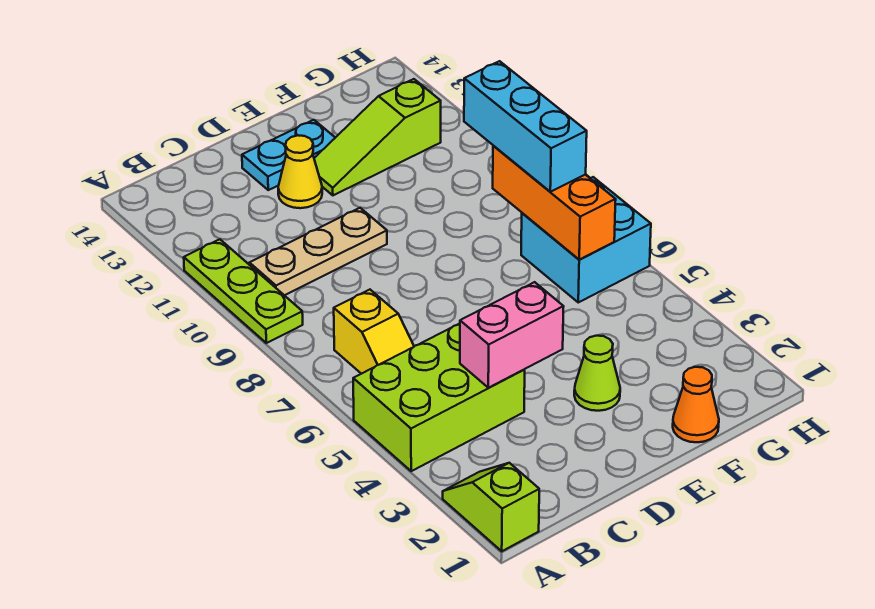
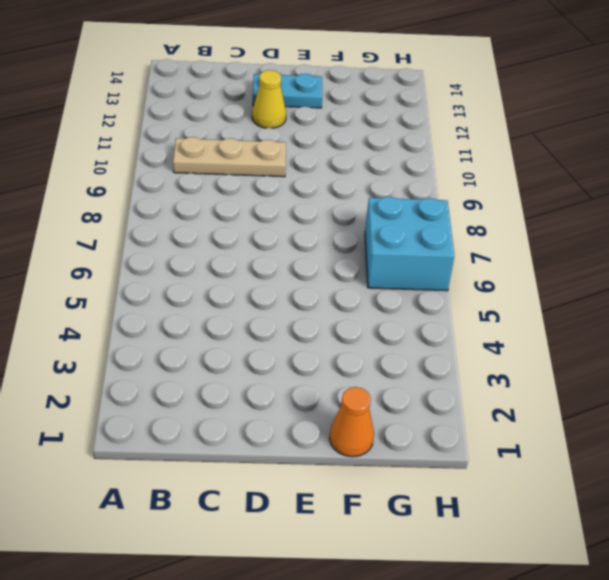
none -> lime slope A1:A2 level 1 top 1
none -> lime brick A4:C5 level 1
none -> lime plate A9:A11 level 1

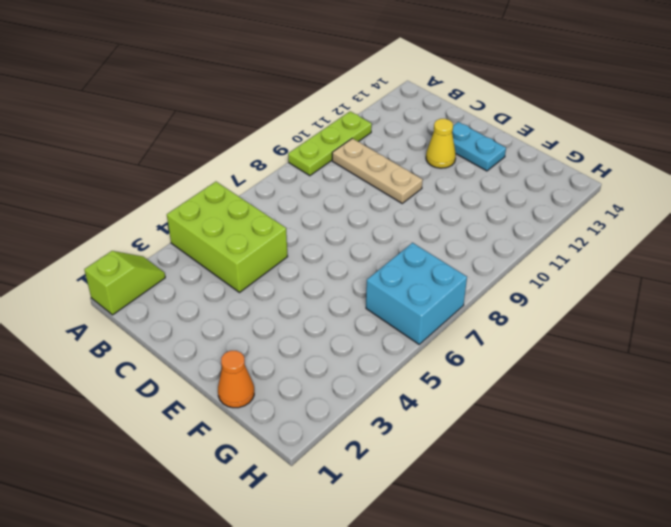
none -> yellow slope B6:B7 level 1 top 7
none -> lime cone E3 level 1
none -> lime slope E12:G12 level 1 top G

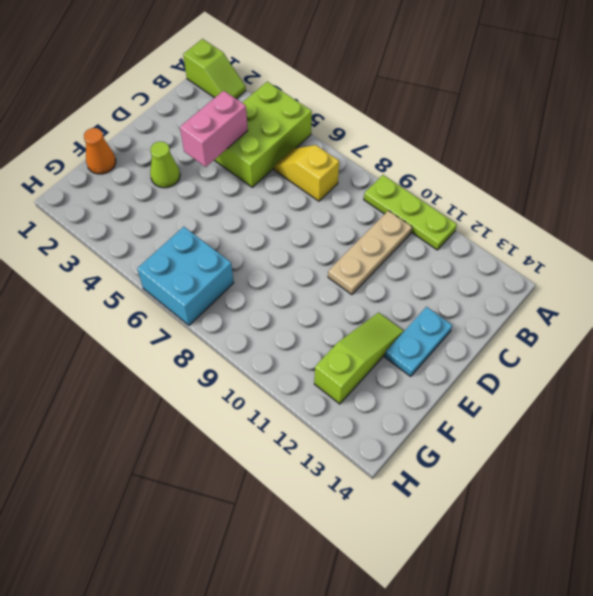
none -> yellow cone D12 level 1
none -> orange brick G6:G8 level 2
none -> cyan brick G7:G9 level 3

